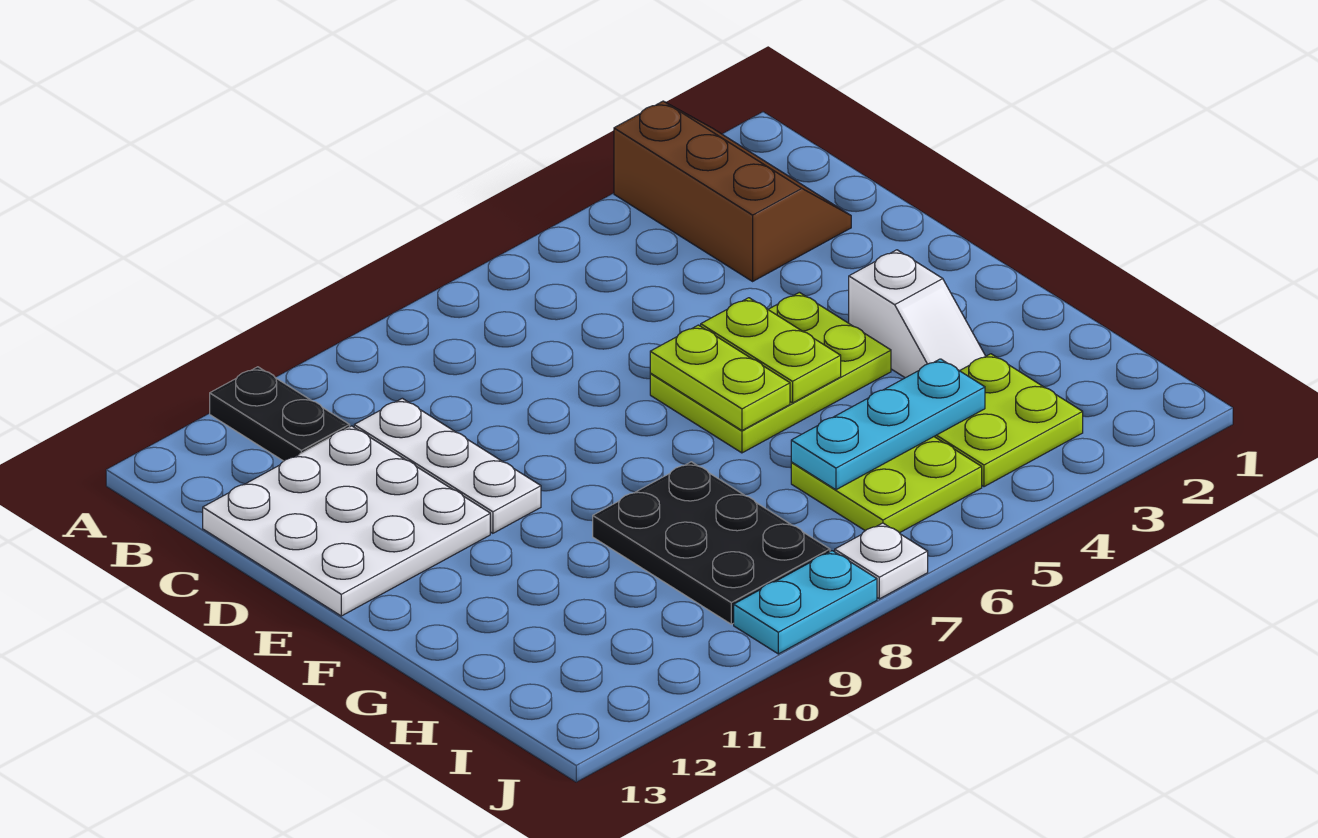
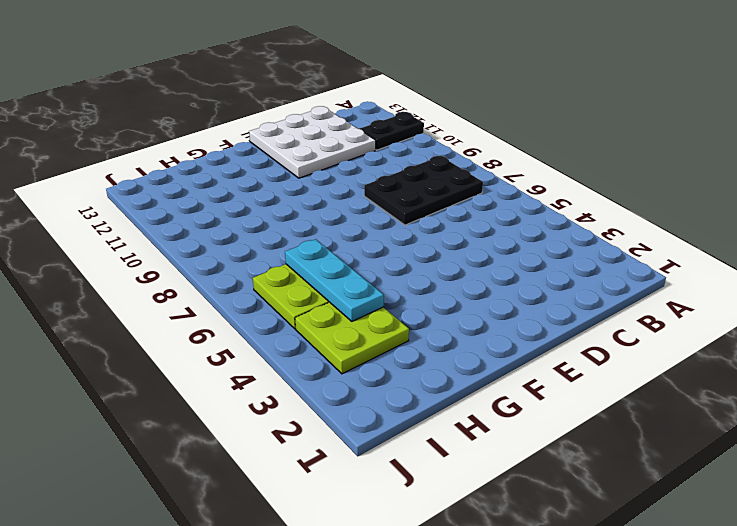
black plate B7:D8 level 1 -> black plate G8:I9 level 1
none -> brown slope A2:C3 level 1 top 3
none -> white plate C10:E10 level 1
none -> lime plate E4:F6 level 1

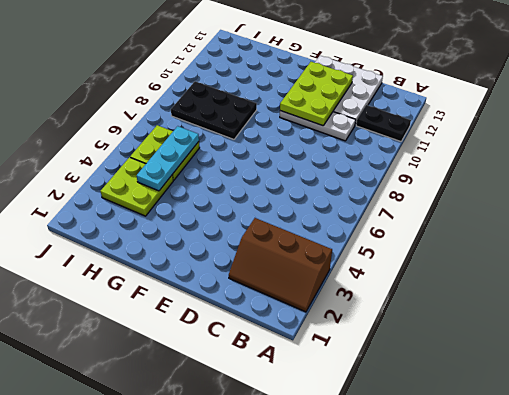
lime plate D10:E12 level 2 -> lime plate E4:F6 level 1
none -> white slope F3:G3 level 1 top F
none -> white plate J7 level 1
none -> cyan plate J8:J9 level 1

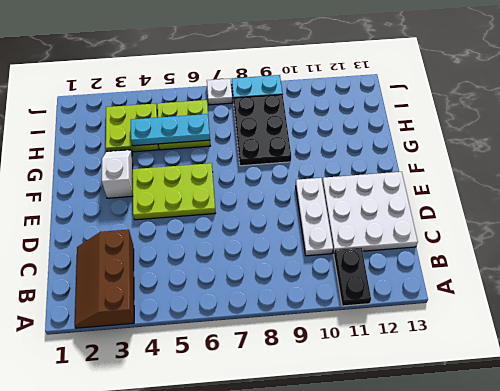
none -> lime plate E5:F5 level 2
none -> lime plate E6:F6 level 2

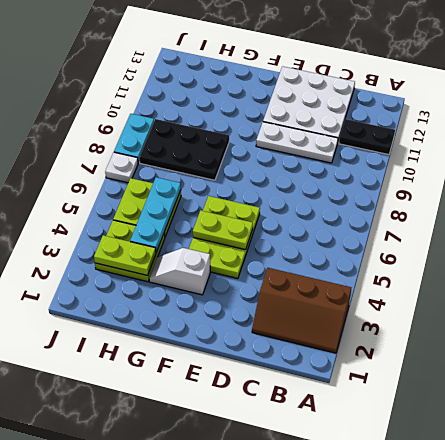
lime plate H3:I3 level 2 -> lime plate E6:F6 level 2

